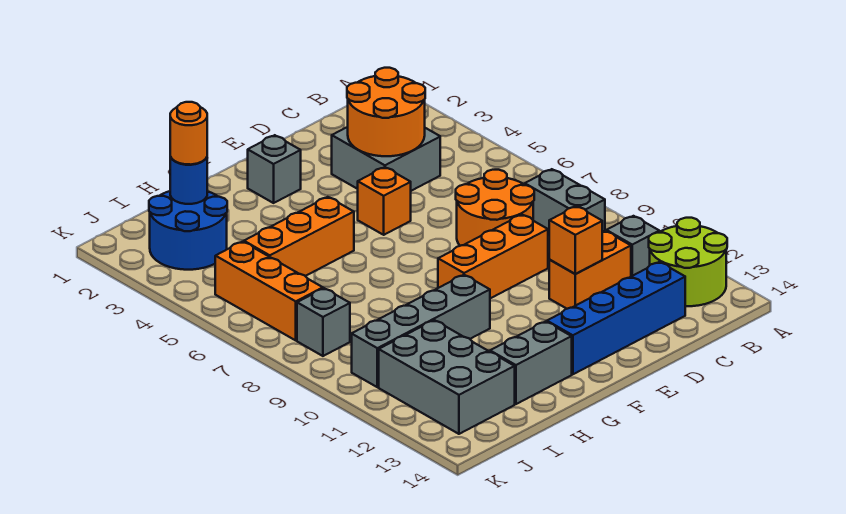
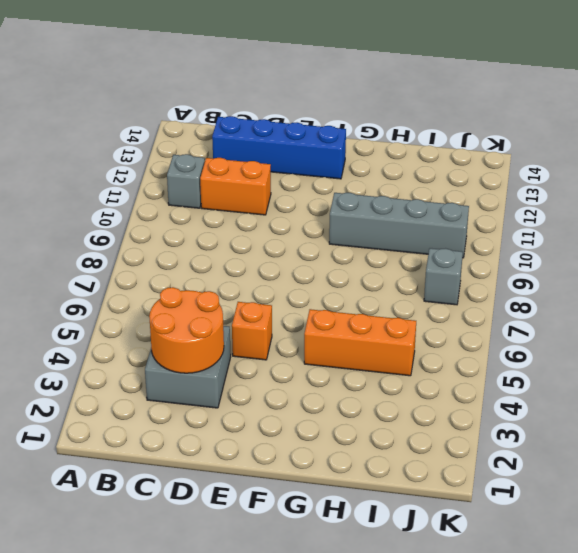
none -> lime round brick A12:B13 level 1
none -> grey brick B8:B9 level 1
none -> orange round brick C7:D8 level 1

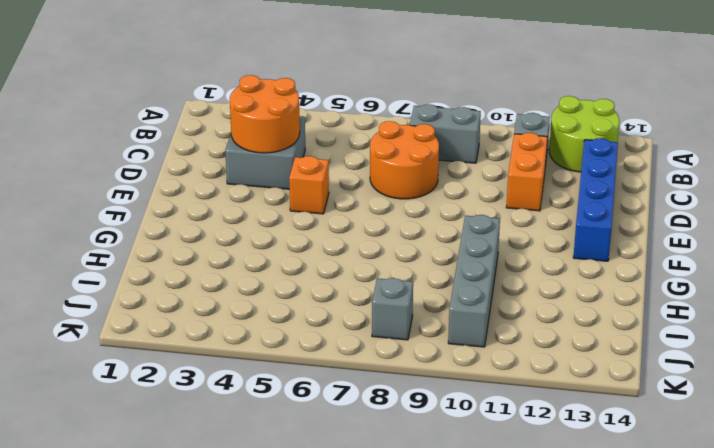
none -> orange brick D9:F9 level 1
none -> grey brick F2 level 1
none -> orange brick G5:I5 level 1

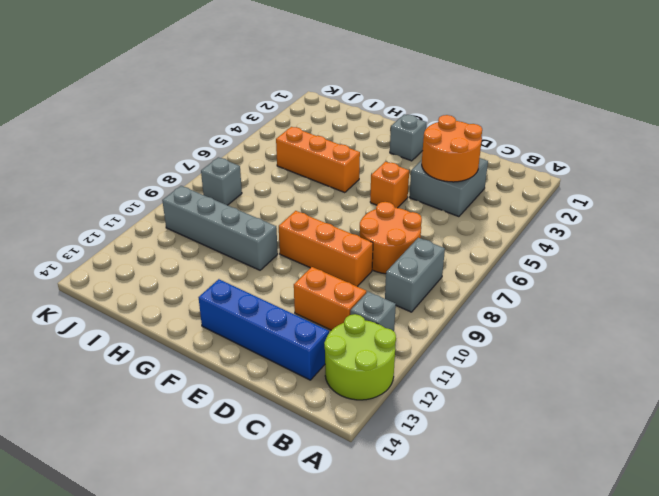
none -> grey brick G13:H13 level 1
none -> blue round brick I2:J3 level 1
none -> grey brick I11:J13 level 1

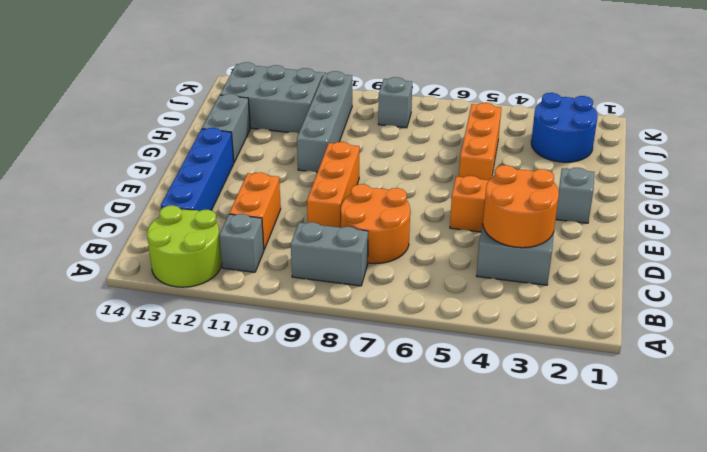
none -> orange brick J5:J7 level 1
none -> orange brick D11 level 2
none -> blue round brick I2 level 2

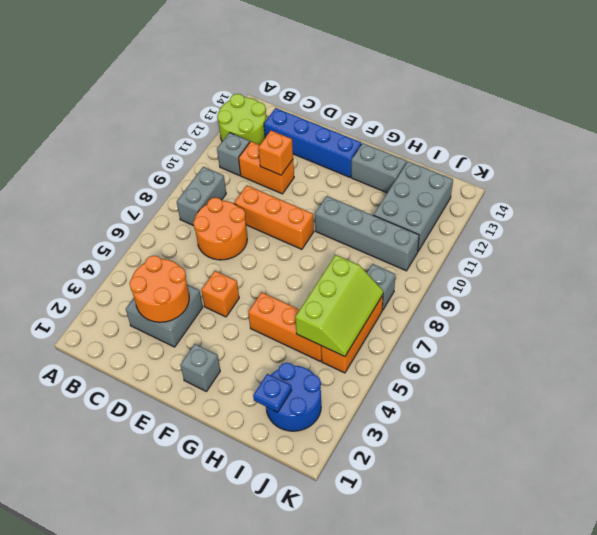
blue plate I2 level 2 -> blue round brick I2 level 2
lime slope I5:J7 level 2 top I -> none
none -> orange round brick I2 level 3

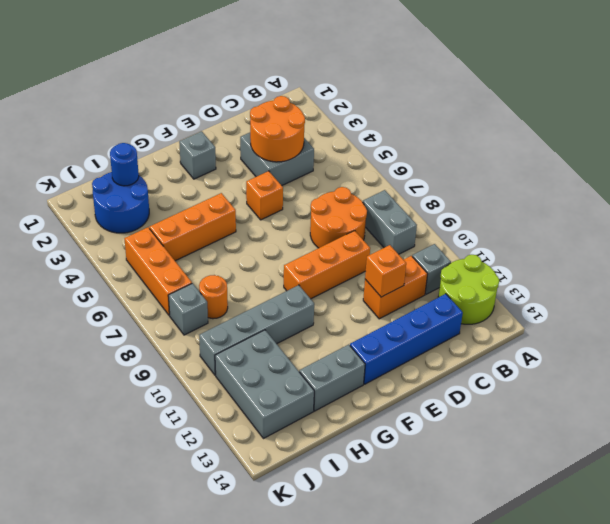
orange round brick I8 level 1 -> orange round brick I2 level 3

